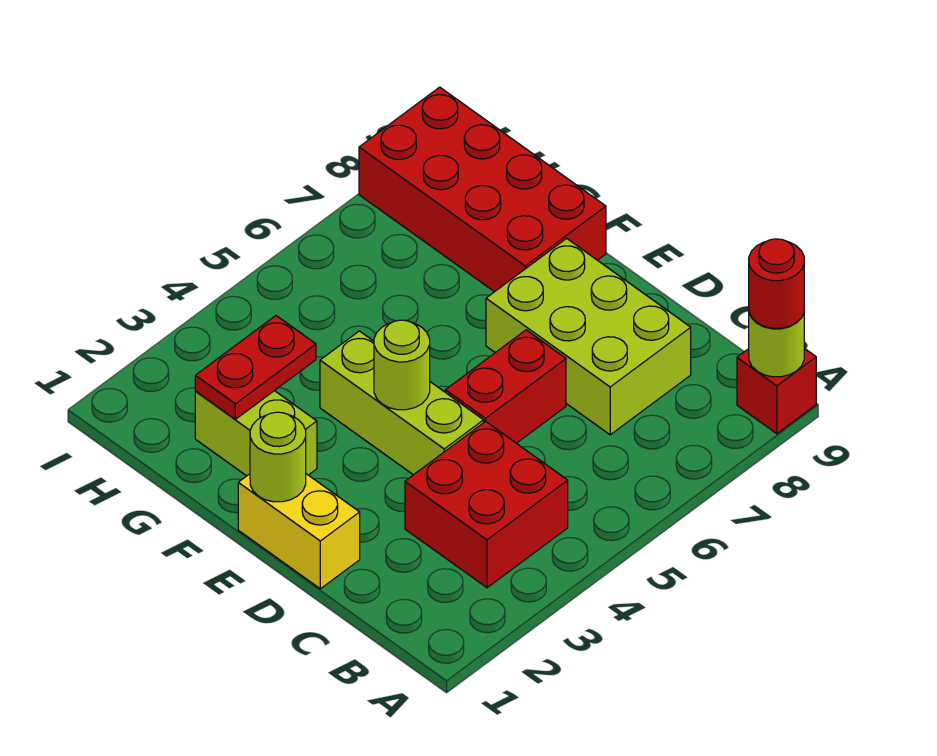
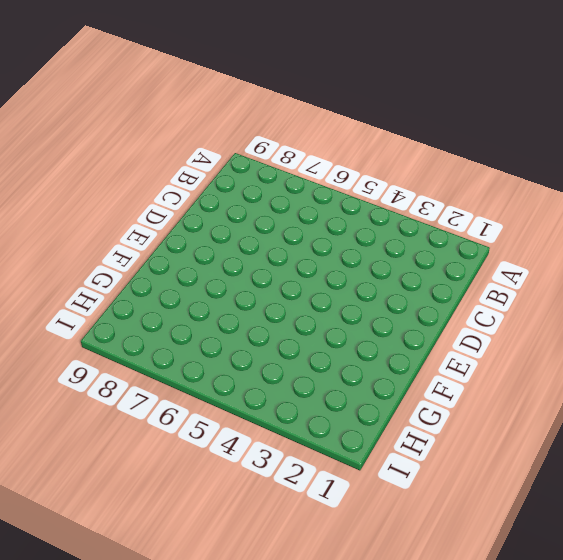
none -> red brick A9 level 1
none -> red brick B3:C4 level 1
none -> lime brick C7:E8 level 1

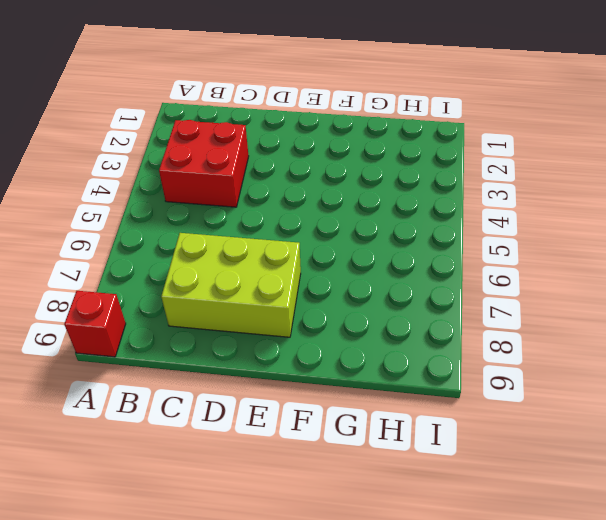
none -> yellow brick D1:E1 level 1
none -> lime brick D4:F4 level 1
none -> red brick D5:D6 level 1

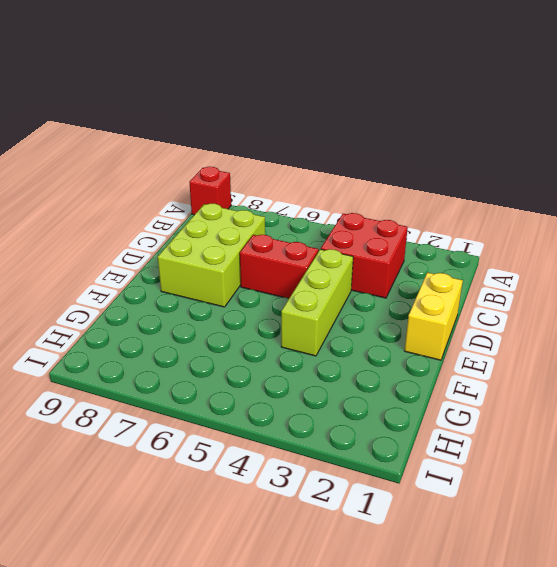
none -> lime brick F2:G2 level 1
none -> red brick F8:I9 level 1
none -> lime round brick A9 level 2

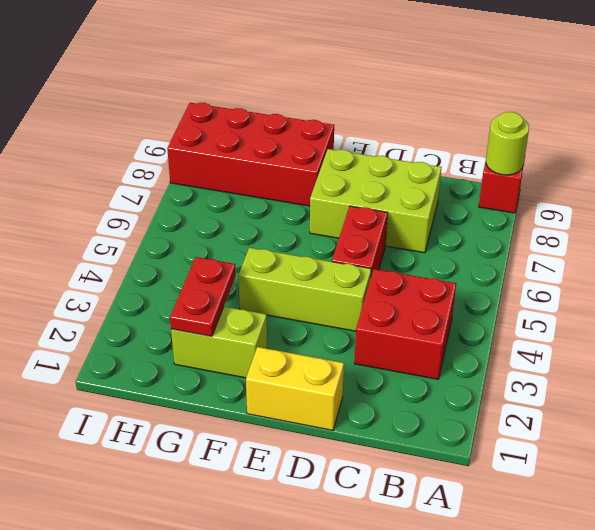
none -> lime round brick E1 level 2
none -> lime round brick E4 level 2
none -> red round brick A9 level 3

